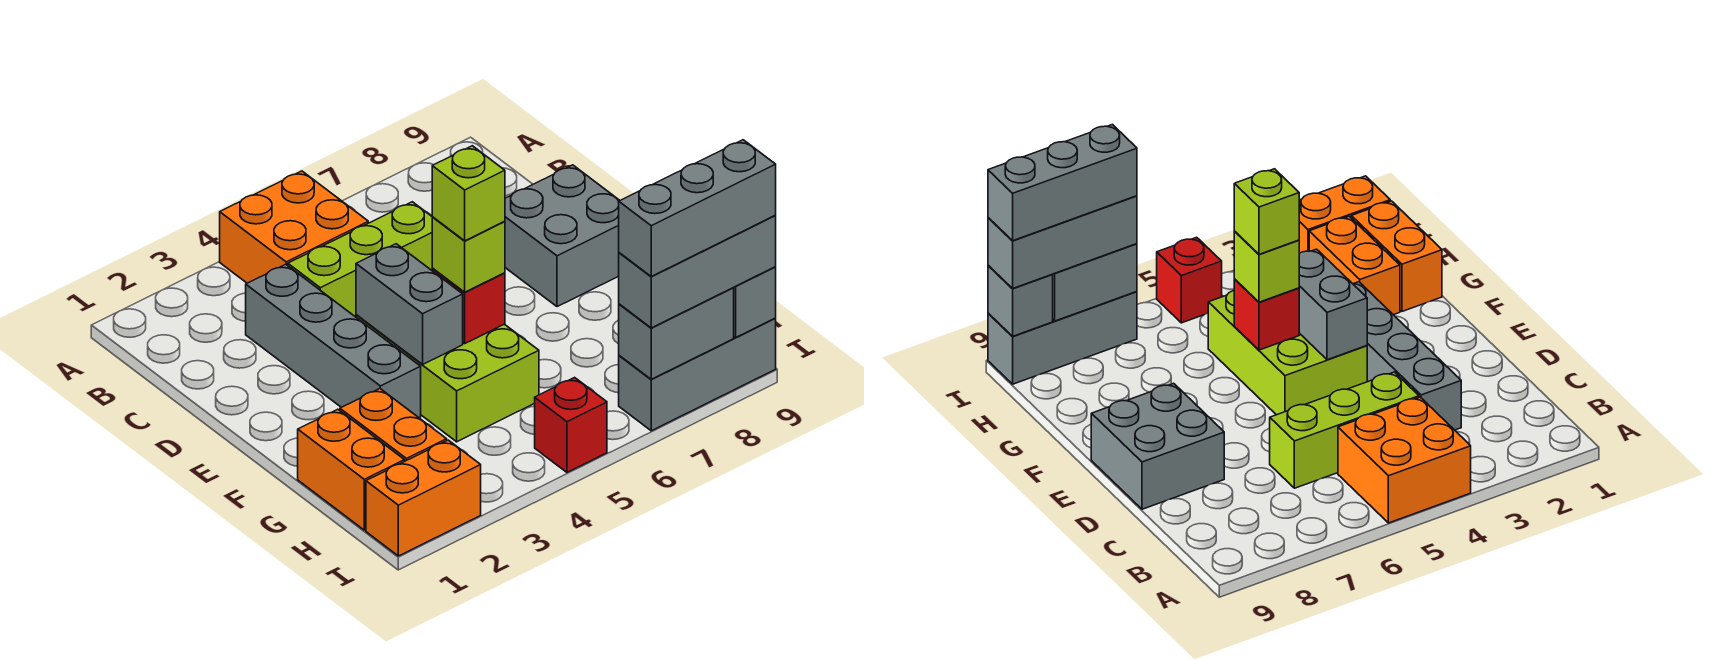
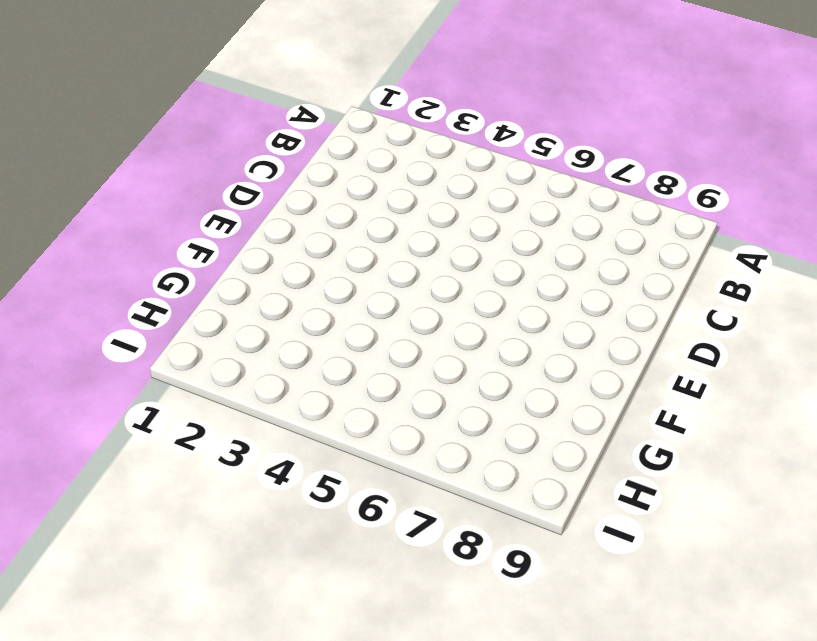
none -> orange brick A4:B5 level 1
none -> grey brick C3:F3 level 1
none -> lime brick C4:C6 level 1

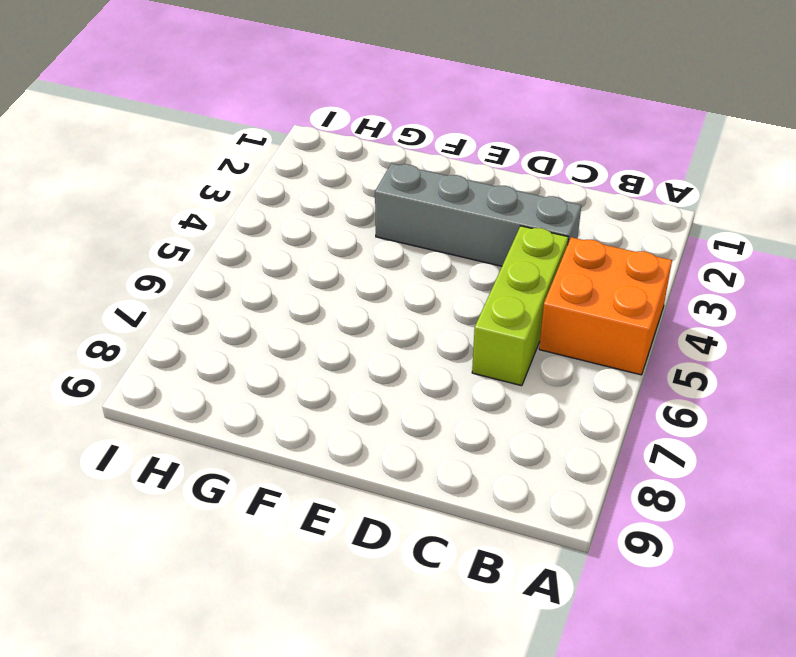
none -> grey brick D8:E9 level 1
none -> lime brick E4:G5 level 1
none -> orange brick G1:H1 level 1

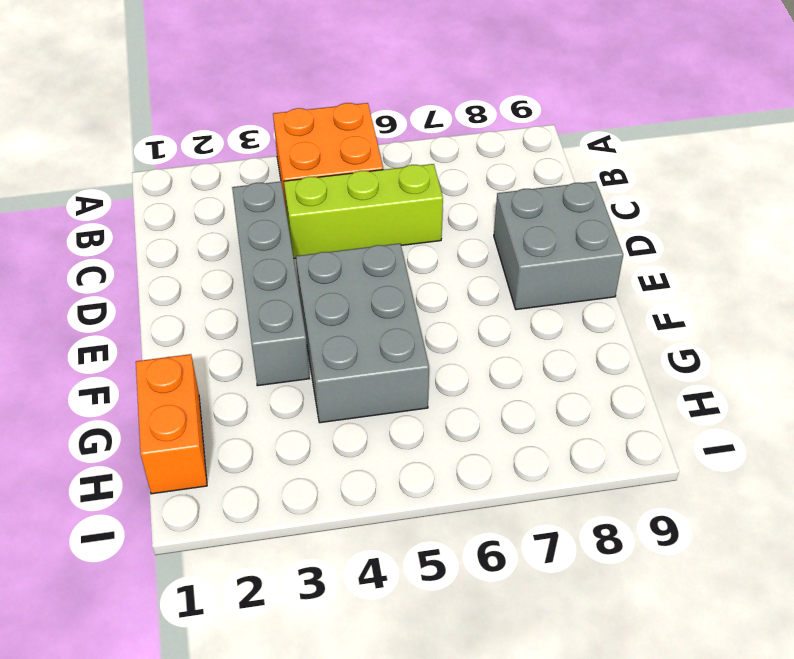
grey brick E4:G5 level 1 -> lime brick E4:G5 level 1
none -> orange brick G2:H2 level 1
none -> orange brick I1:I2 level 1
none -> red brick I5 level 1

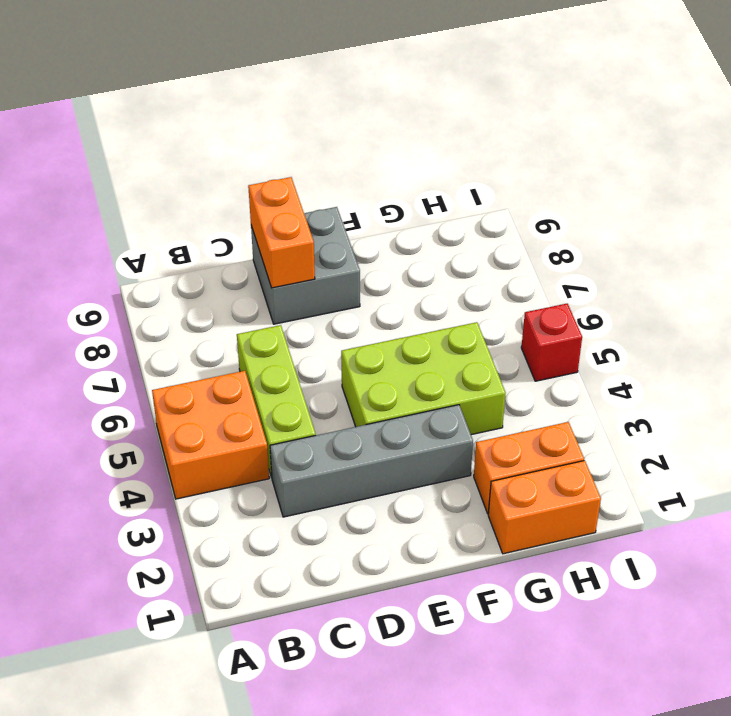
orange brick D8:D9 level 2 -> orange brick I1:I2 level 1
none -> grey brick I7:I9 level 1
none -> grey brick E4:F4 level 2
none -> red brick F5 level 2

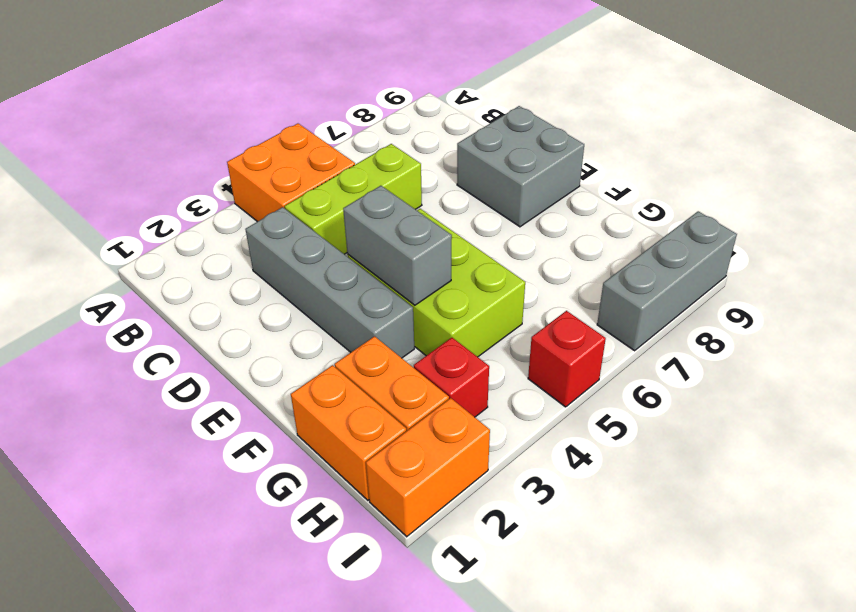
red brick H3 level 1 -> red brick F5 level 2
none -> grey brick I7:I8 level 2
none -> grey brick I9 level 2
none -> lime brick F5 level 3

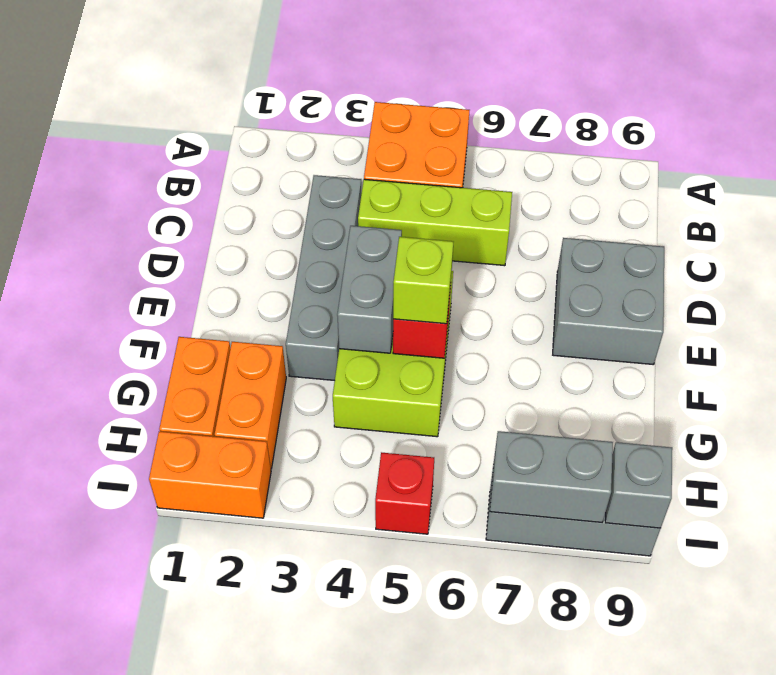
none -> grey brick I7:I9 level 3
none -> lime brick F5 level 4
none -> grey brick I7:I9 level 4

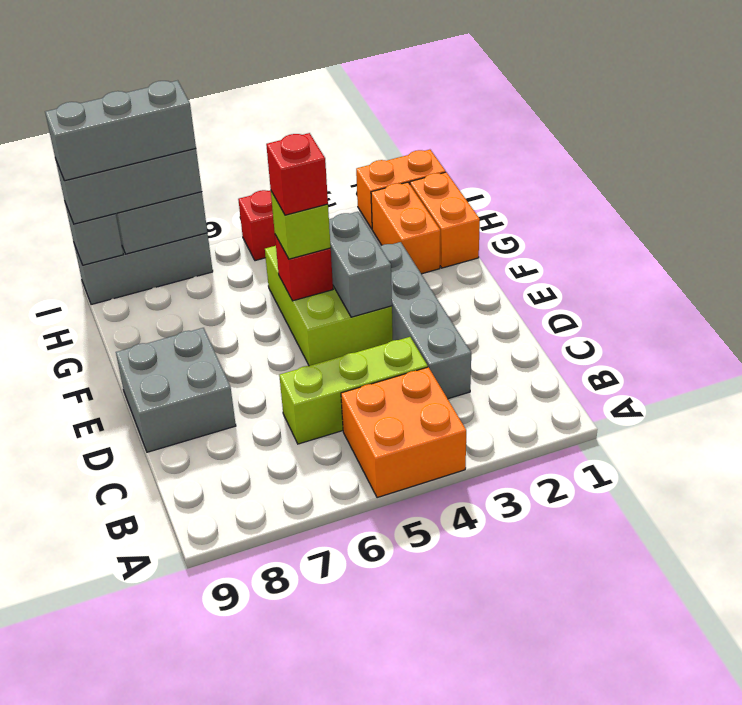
red brick F5 level 4 -> lime brick F5 level 4

